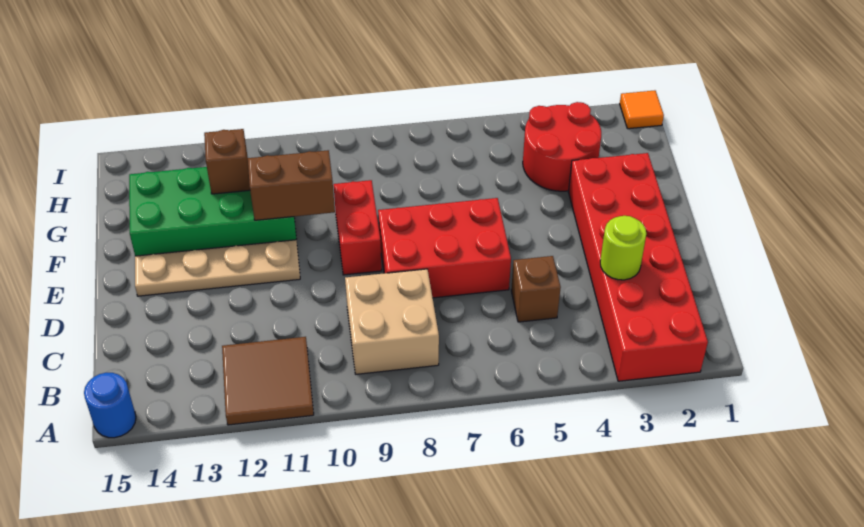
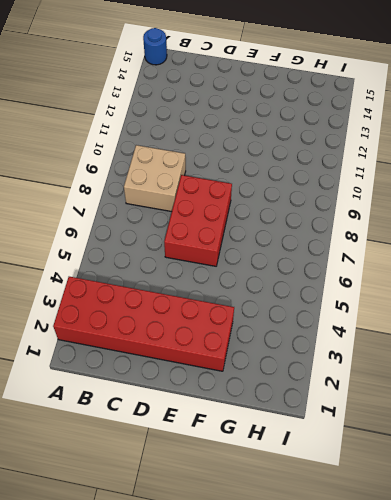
none -> brown tile A11:B12 level 1
none -> brown brick C5 level 1
none -> red brick E9:F9 level 1

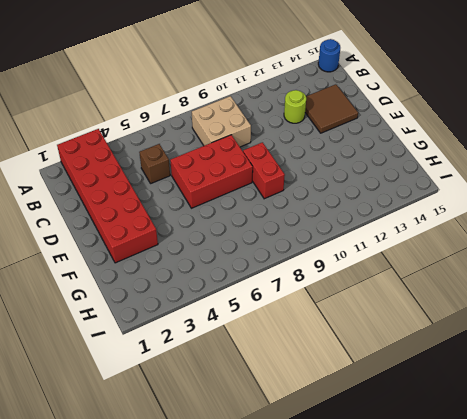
lime round brick C12 level 1 -> lime round brick C3 level 2
brown tile C13:D14 level 1 -> brown tile A11:B12 level 1
none -> tan plate E11:E14 level 1
none -> green brick F11:G14 level 1
none -> red round brick G3:H4 level 1

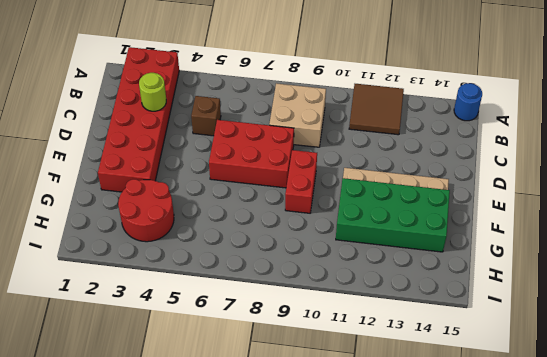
none -> orange tile I1 level 1
none -> brown brick F10:F11 level 2
none -> brown brick G12 level 2

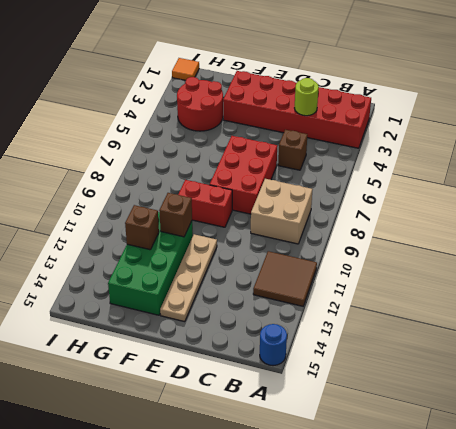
brown brick F11 level 2 -> brown brick F10:F11 level 2

